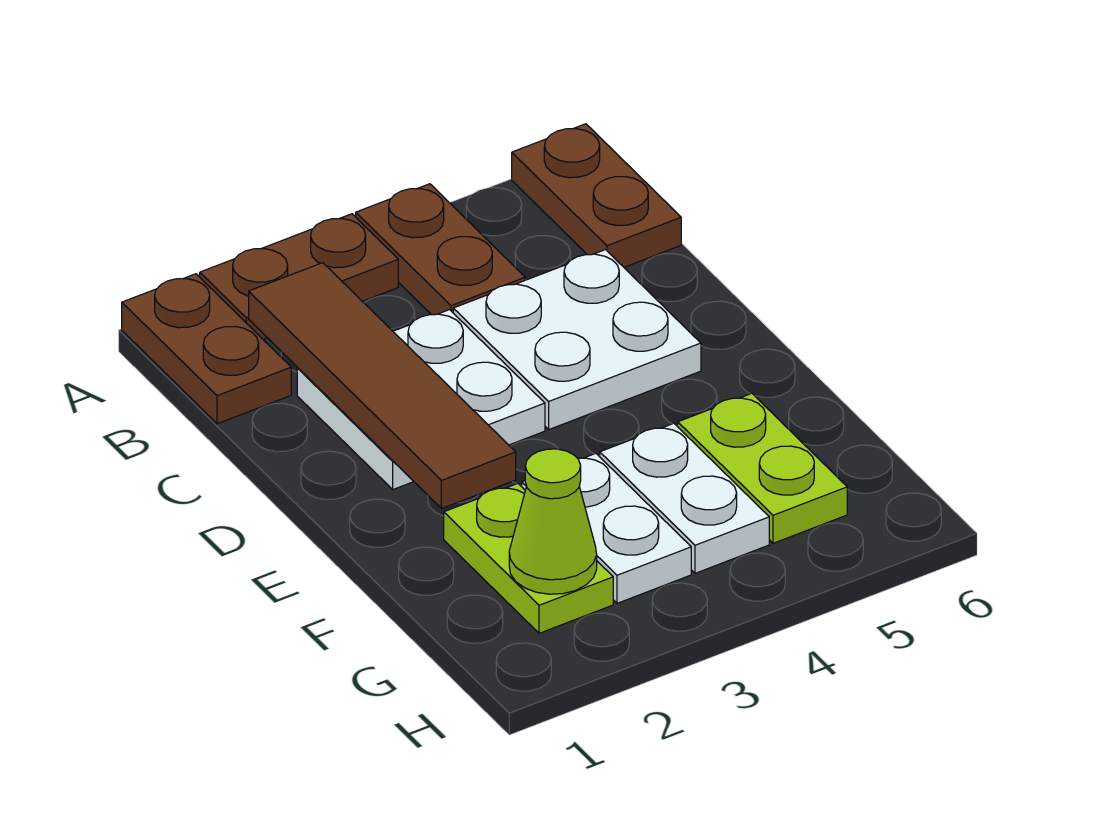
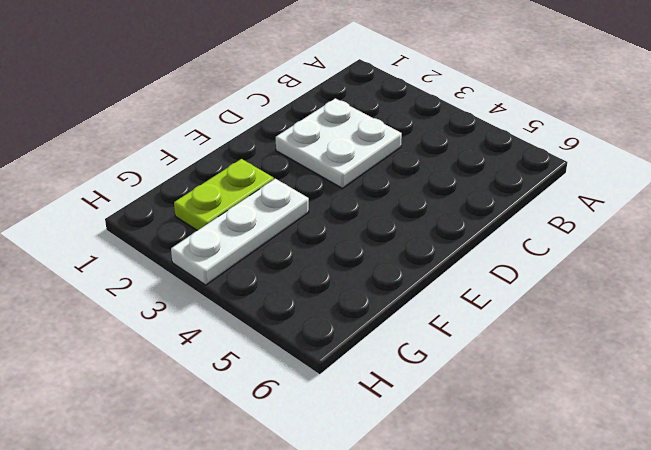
white plate F3:H3 level 1 -> white plate F3:G3 level 1
none -> brown plate A1:B1 level 1
none -> brown plate A2:A3 level 1
none -> brown plate A4:B4 level 1

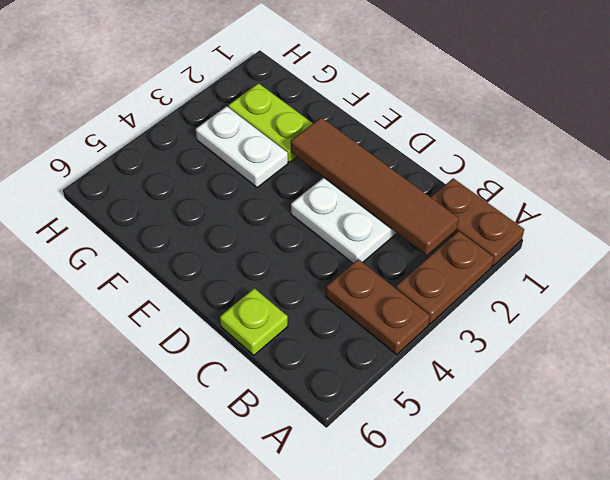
lime plate C6 level 1 -> none
none -> brown plate A6:B6 level 1
none -> white plate C4:D5 level 1
none -> white plate F4:G4 level 1

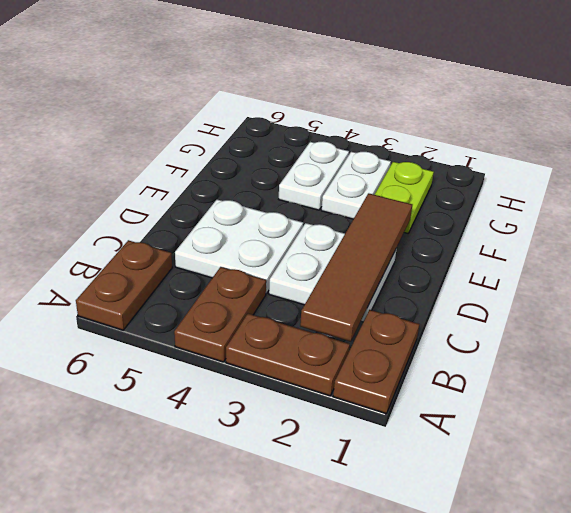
none -> lime plate F5:G5 level 1
none -> lime cone G2 level 2

